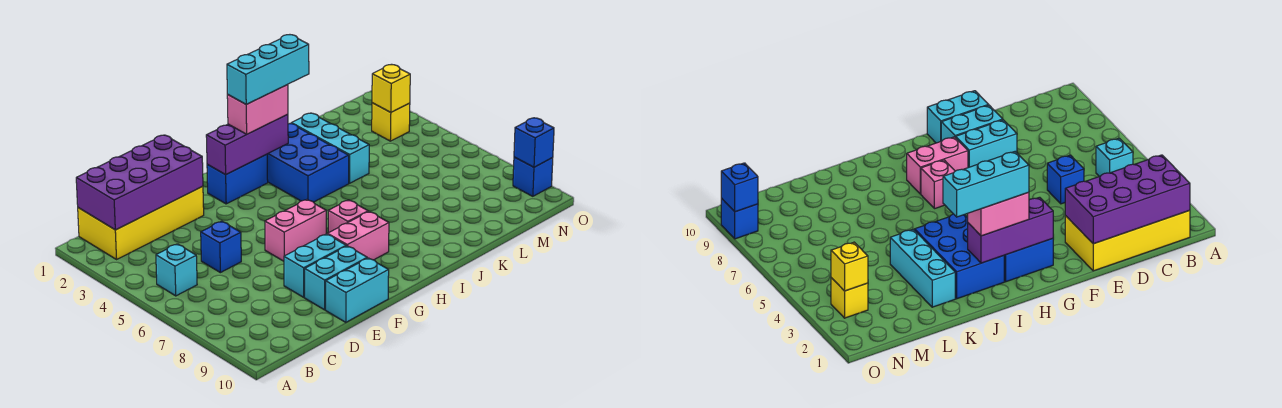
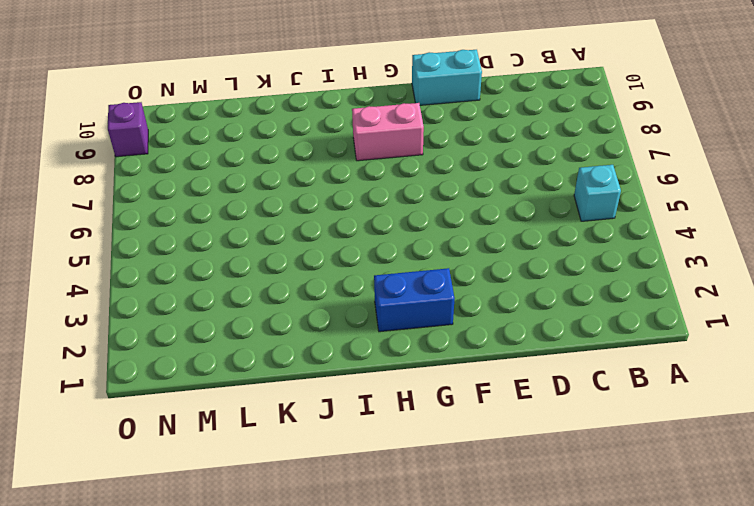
purple brick O9 level 1 -> blue brick O9 level 1
none -> yellow brick B1:E2 level 1
none -> blue brick D5 level 1
none -> cyan brick E8:F8 level 1

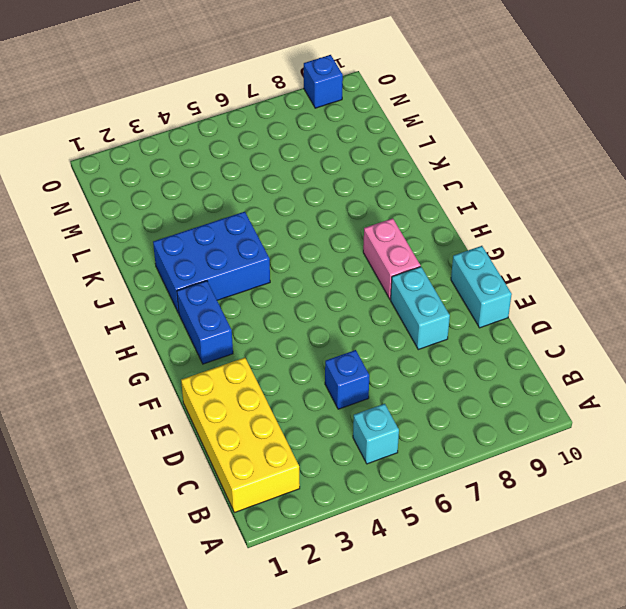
none -> cyan brick E9:F9 level 1
none -> pink brick F6:G6 level 1
none -> pink brick H7 level 1

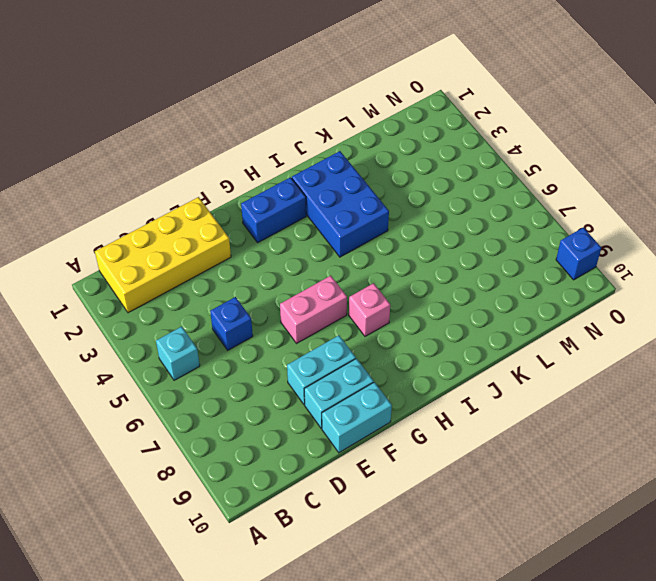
none -> pink brick G8:H8 level 1
none -> cyan brick K2:K4 level 1
none -> yellow brick N3 level 1

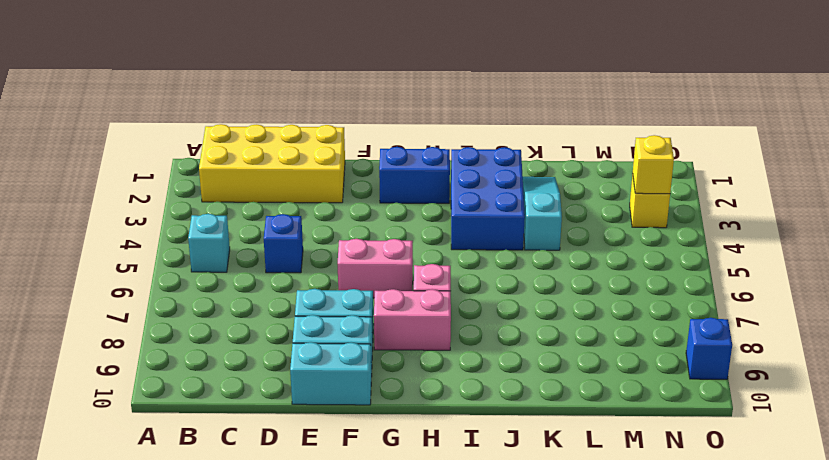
cyan slope K2:K4 level 1 top 4 -> cyan brick K2:K4 level 1
none -> purple brick B1:E2 level 2
none -> purple brick G2:I2 level 2
none -> blue brick O9 level 2

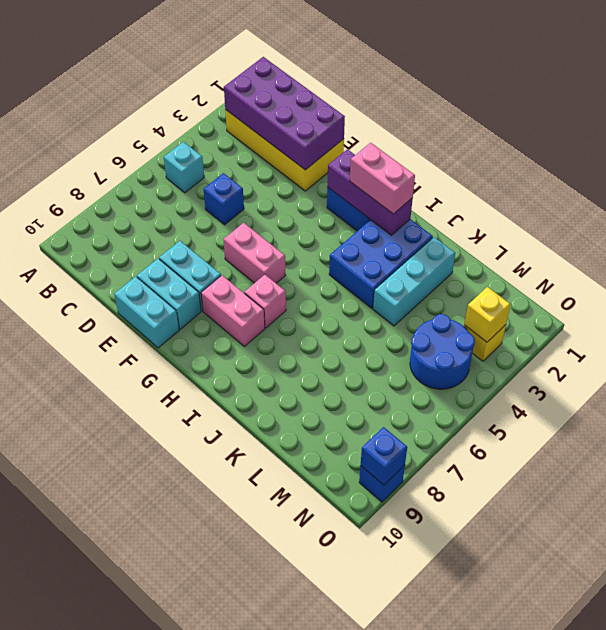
blue round brick M4:N5 level 1 -> none
none -> cyan brick H2:J2 level 4

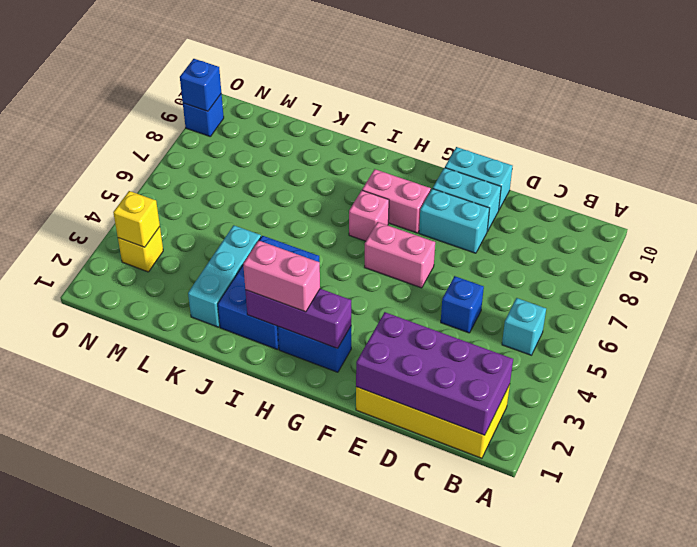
none -> cyan brick H2:J2 level 4

